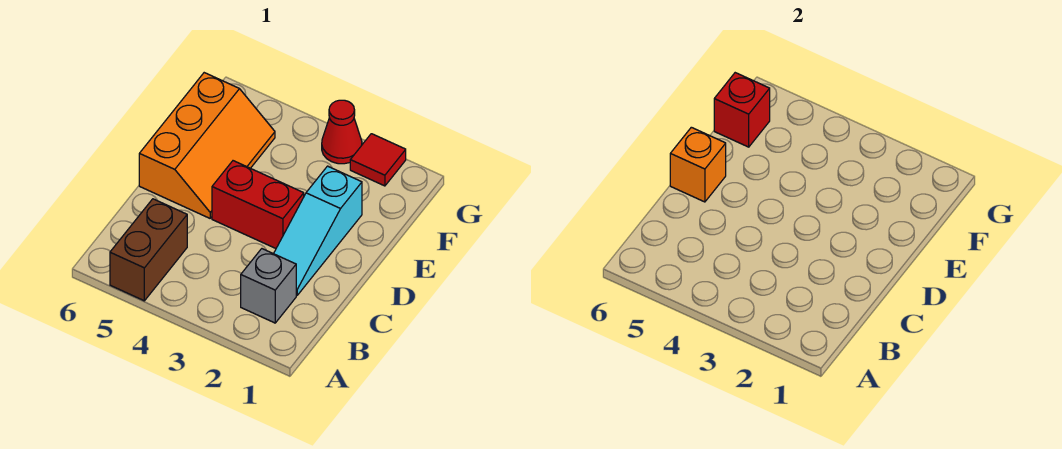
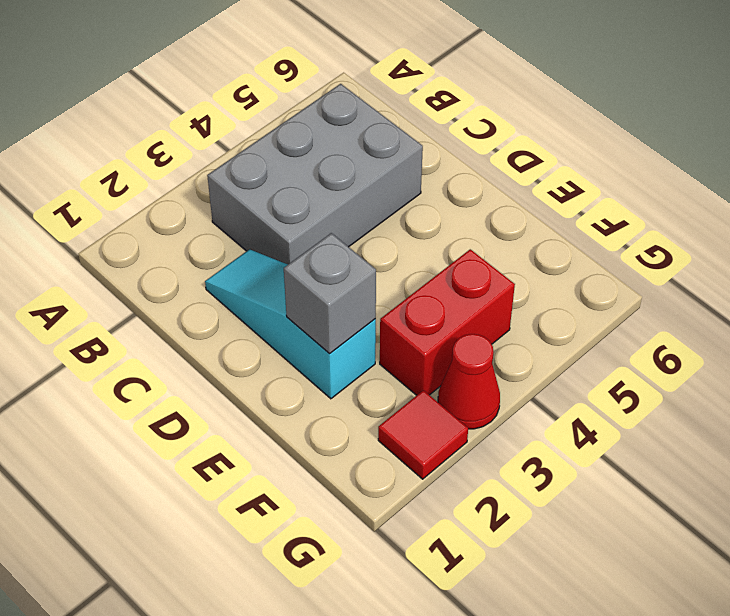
grey brick B3:C5 level 1 -> brown brick A5:B5 level 1
grey brick E2 level 2 -> grey brick B2 level 1
red brick F3:F4 level 1 -> red brick D3:D4 level 1
none -> orange slope D5:F6 level 1 top 6
none -> orange brick D6 level 2

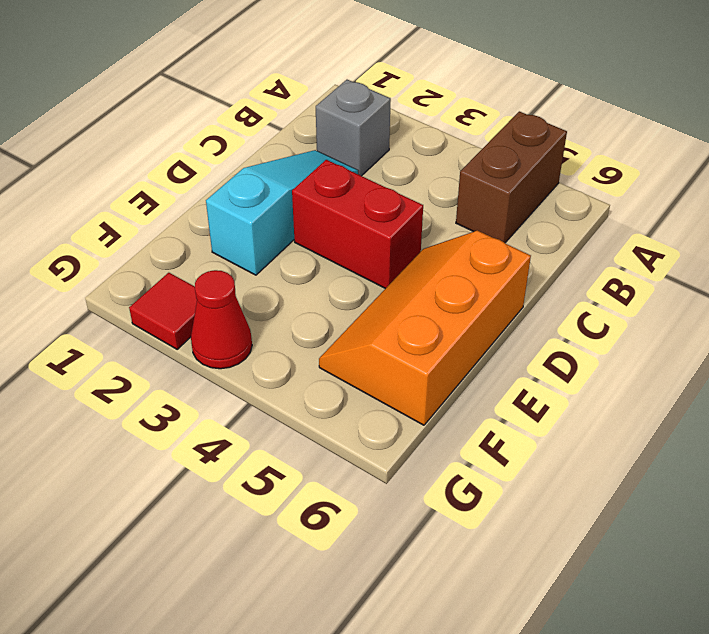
none -> orange brick D6 level 2
none -> red brick F6 level 2

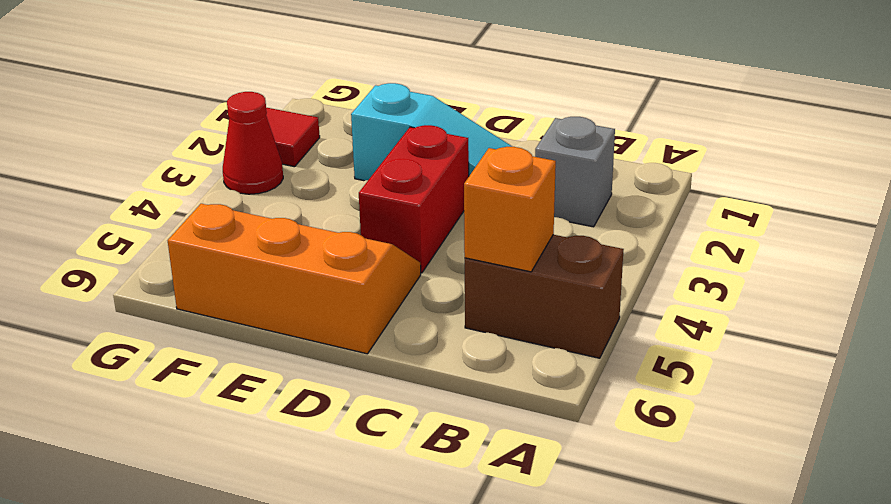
orange brick B5 level 2 -> orange brick D6 level 2
none -> red brick F6 level 2

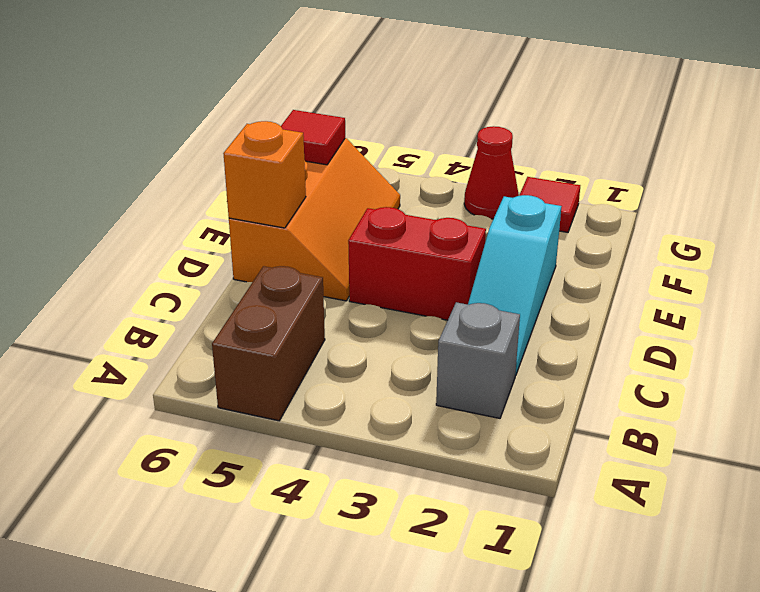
red tile F6 level 2 -> red brick F6 level 2

